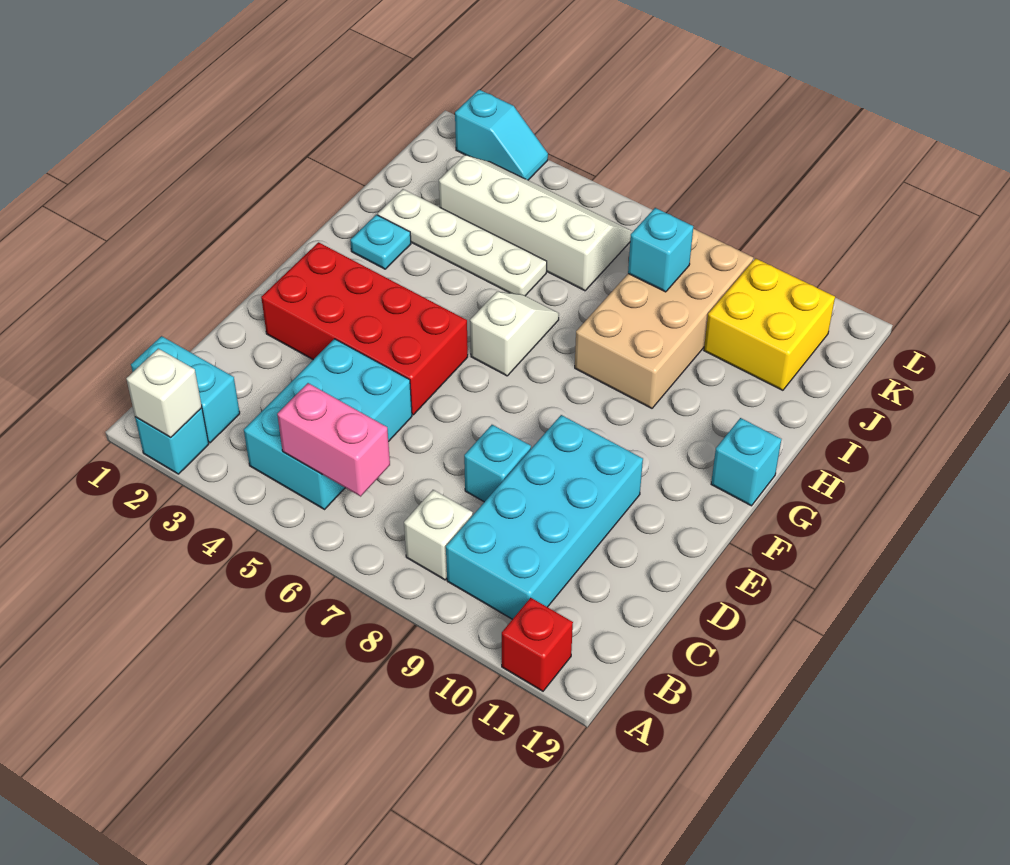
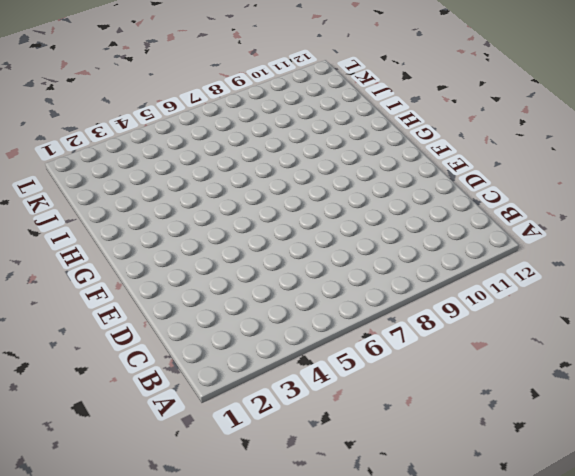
none -> cyan brick A2 level 1
none -> red brick A11 level 1
none -> cyan brick B1:B2 level 1

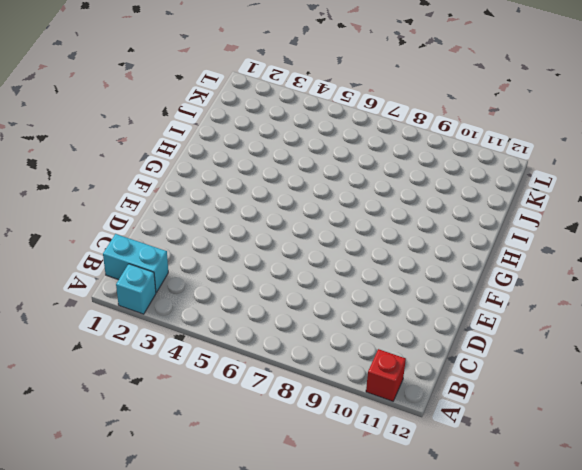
none -> cyan brick B4:D5 level 1
none -> white brick B8 level 1
none -> cyan brick B9:E10 level 1

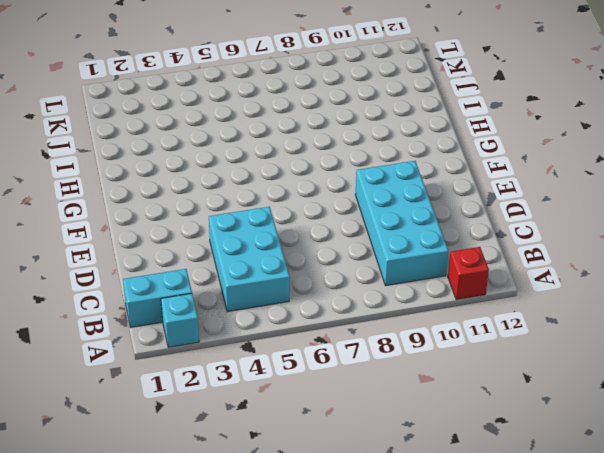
none -> white brick B8 level 1
none -> cyan brick D8 level 1
none -> red brick E2:F5 level 1

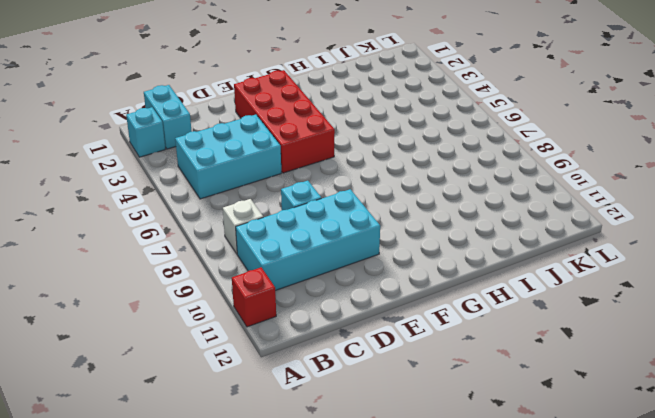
none -> white slope G6:H6 level 1 top G
none -> cyan brick G12 level 1
none -> cyan plate H2 level 1

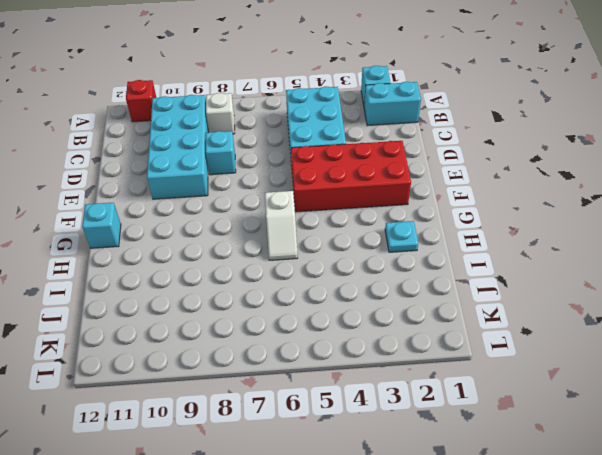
none -> tan brick H8:K9 level 1
none -> white plate I2:I5 level 1
none -> white slope J3:K6 level 1 top J

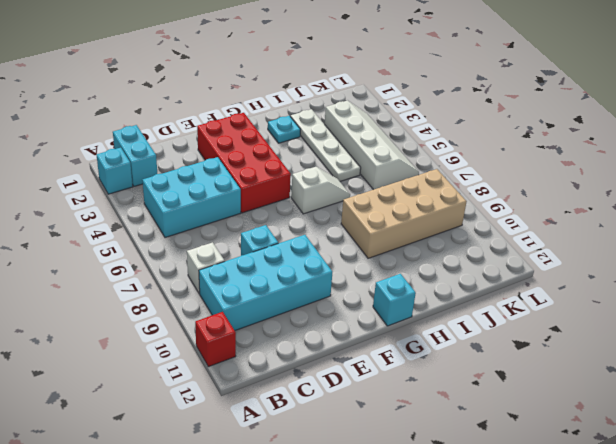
none -> yellow brick J10:K11 level 1
none -> cyan slope L2:L3 level 1 top 2
none -> white brick A2 level 2

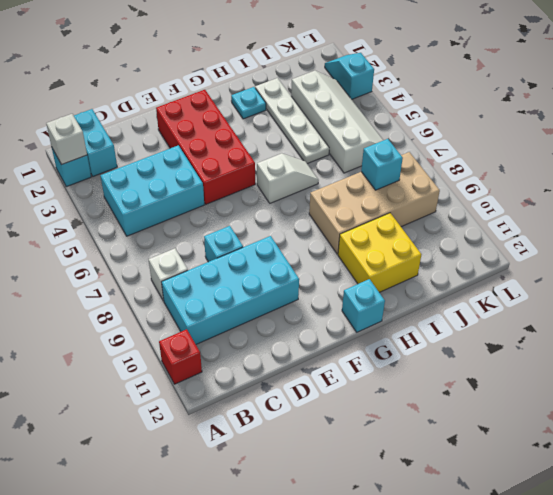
yellow brick H10:I11 level 1 -> yellow brick J10:K11 level 1
cyan slope L2:L3 level 1 top 3 -> cyan slope L2:L3 level 1 top 2
none -> pink brick B5:B6 level 2

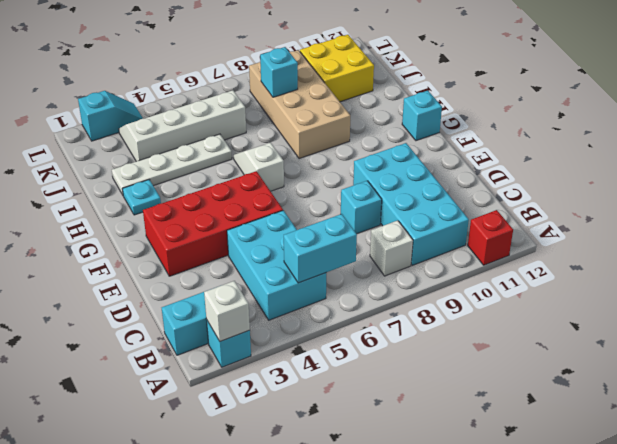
cyan brick B5:B6 level 2 -> pink brick B5:B6 level 2

